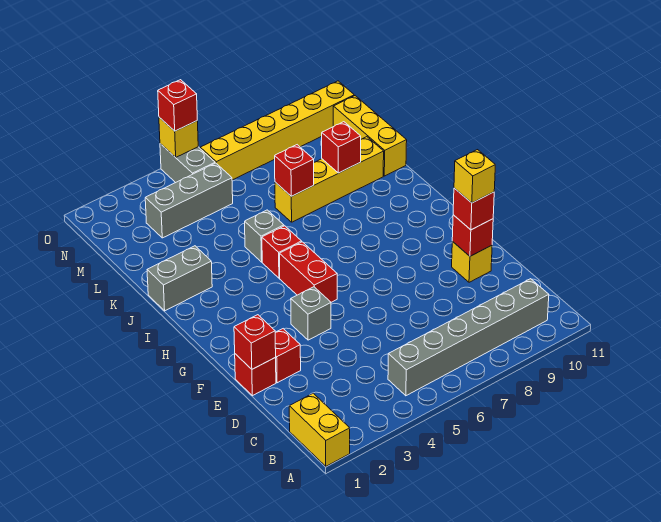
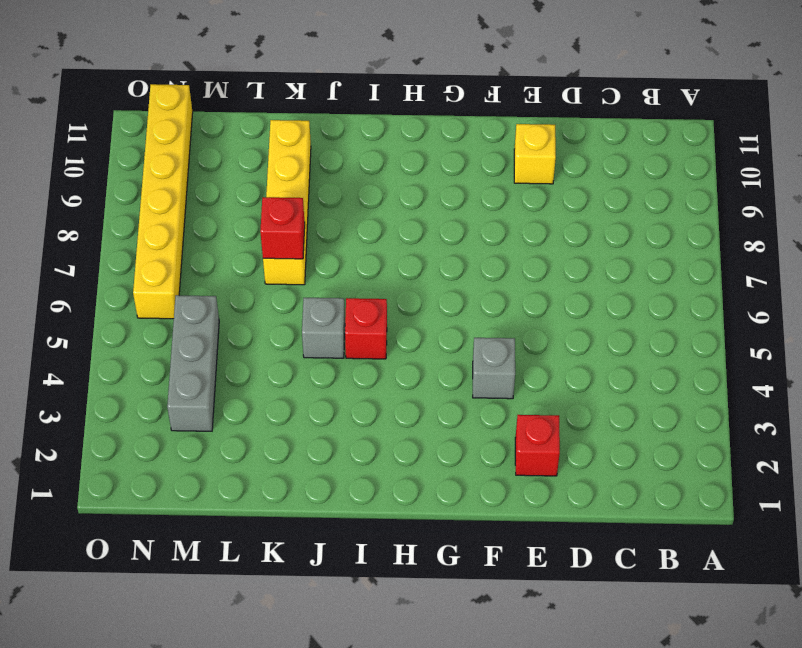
none -> yellow brick A1:B1 level 1
none -> grey brick B5:B10 level 1
none -> red brick E1 level 1

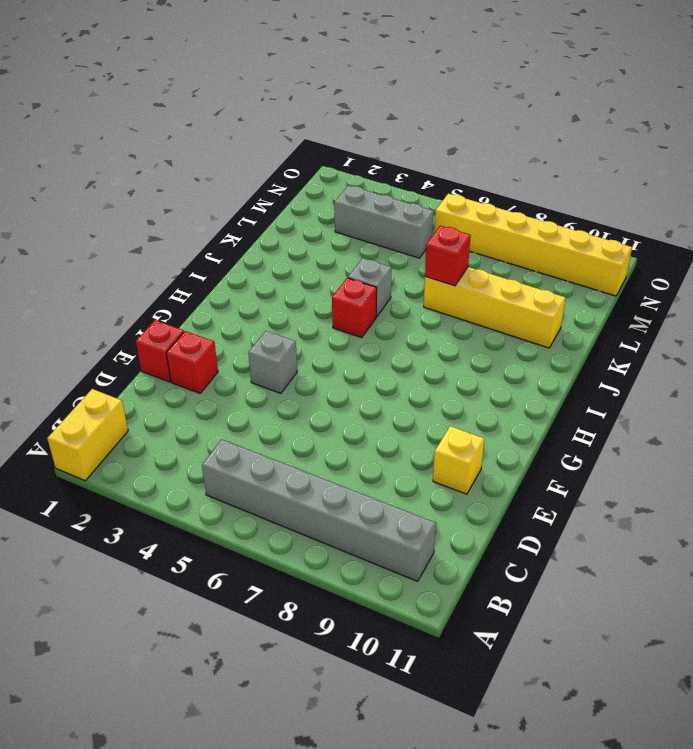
none -> red brick G5:H5 level 1
none -> grey brick J1:J2 level 1
none -> yellow brick K11:M11 level 1

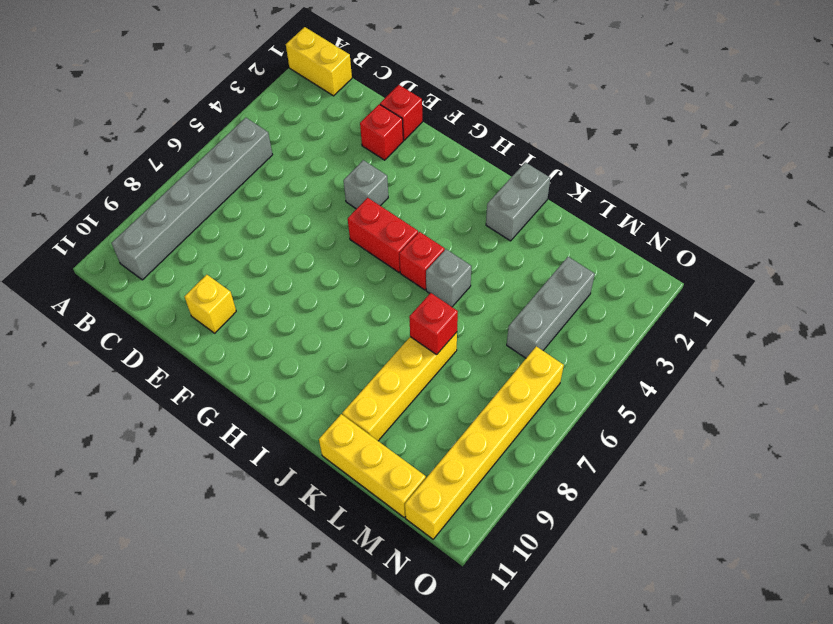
none -> grey brick N5:O5 level 1
none -> red brick E1 level 2
none -> red brick E10 level 2

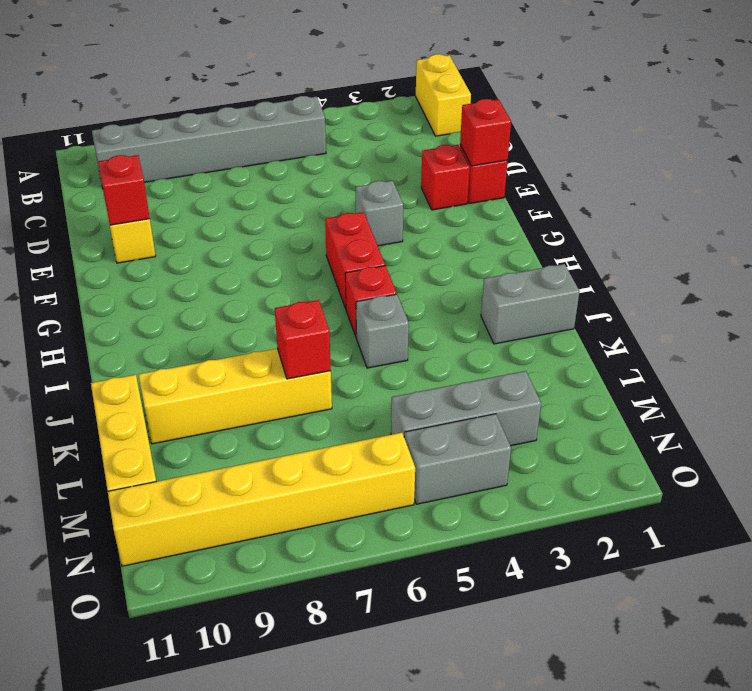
grey brick N4:N5 level 1 -> grey brick N5:O5 level 1
none -> red brick K9 level 2
none -> yellow brick O5 level 2
none -> red brick E10 level 3

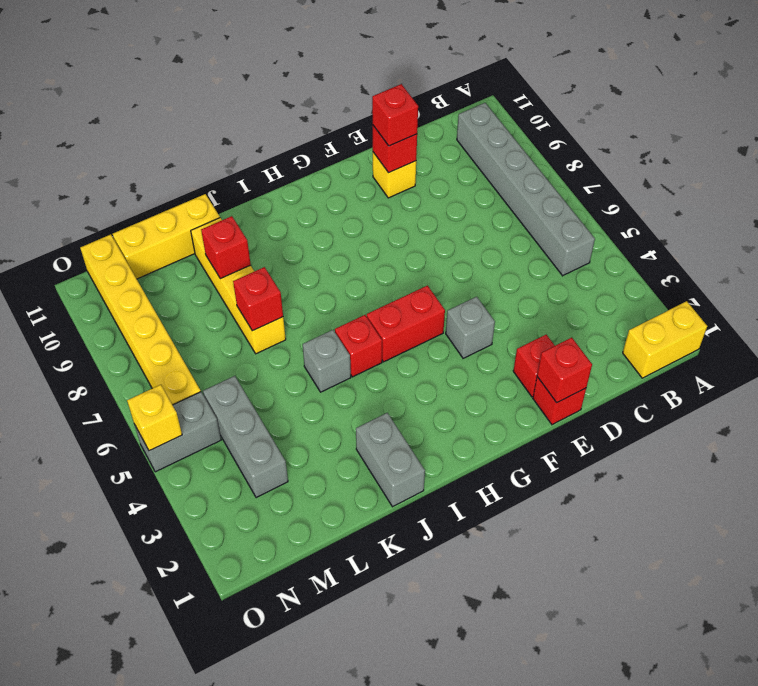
none -> red brick O5 level 3
none -> yellow brick E10 level 4

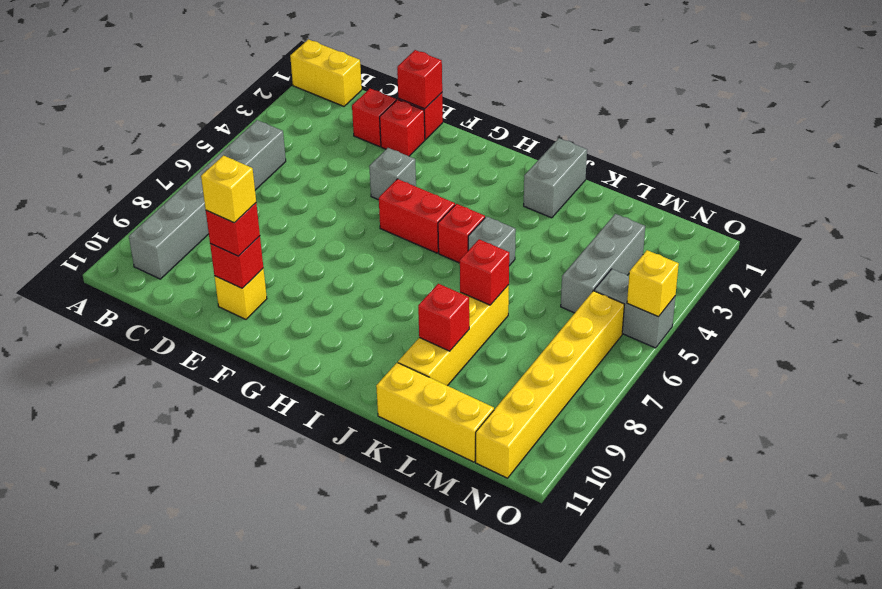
red brick D2 level 1 -> red brick O5 level 3

